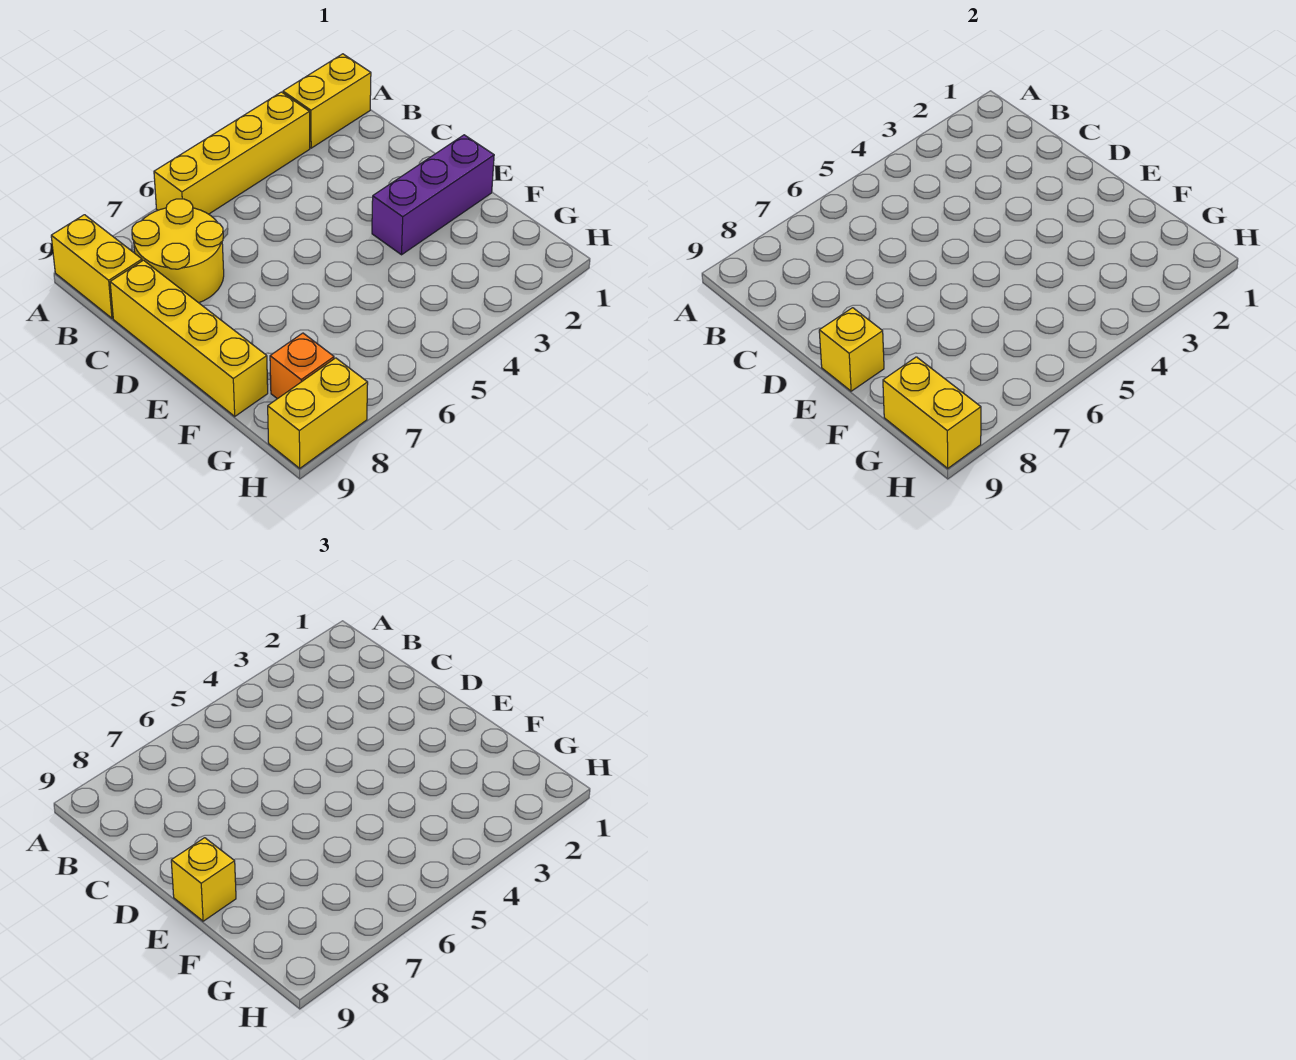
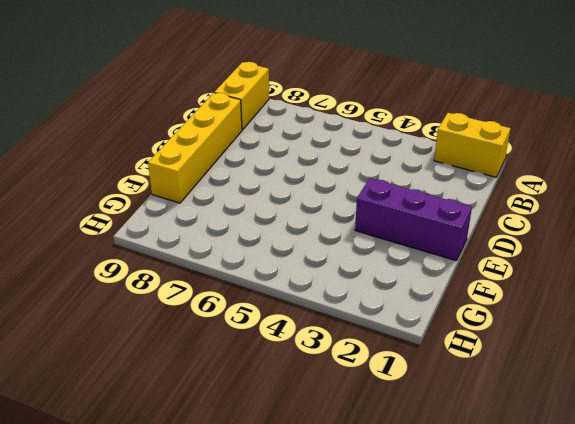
none -> yellow brick A3:A6 level 1
none -> yellow round brick B7:C8 level 1

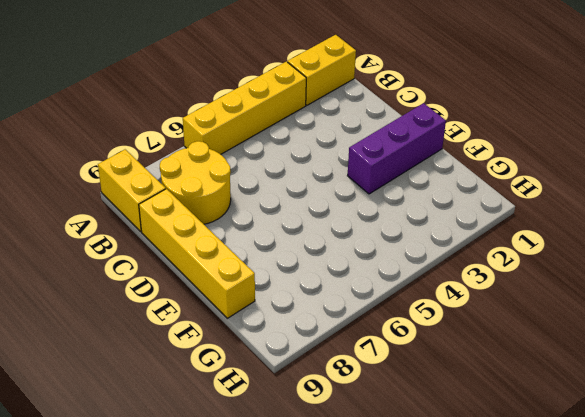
none -> orange brick G8 level 1
none -> yellow brick H8:H9 level 1

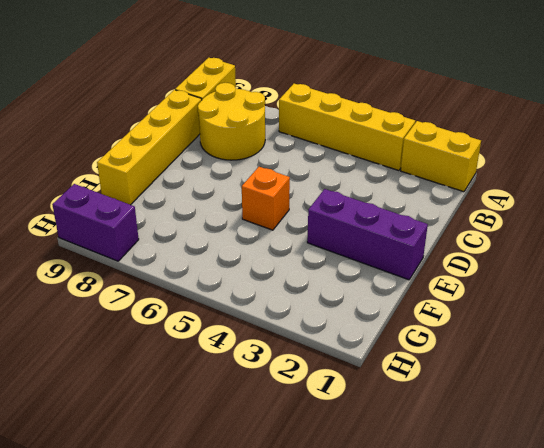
orange brick E5 level 1 -> orange brick G8 level 1
purple brick H8:H9 level 1 -> yellow brick H8:H9 level 1
none -> yellow brick E9 level 2
none -> yellow brick G9:H9 level 2

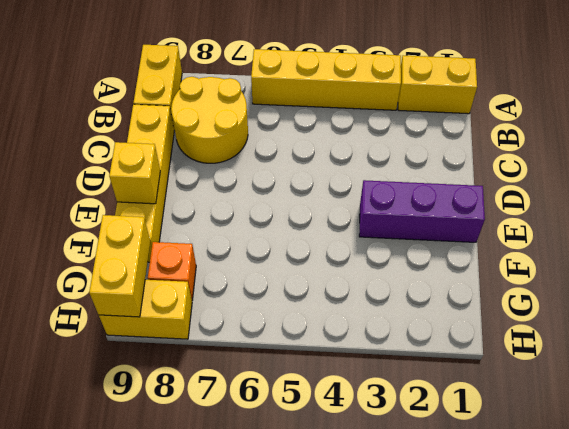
none -> yellow brick E9 level 3

